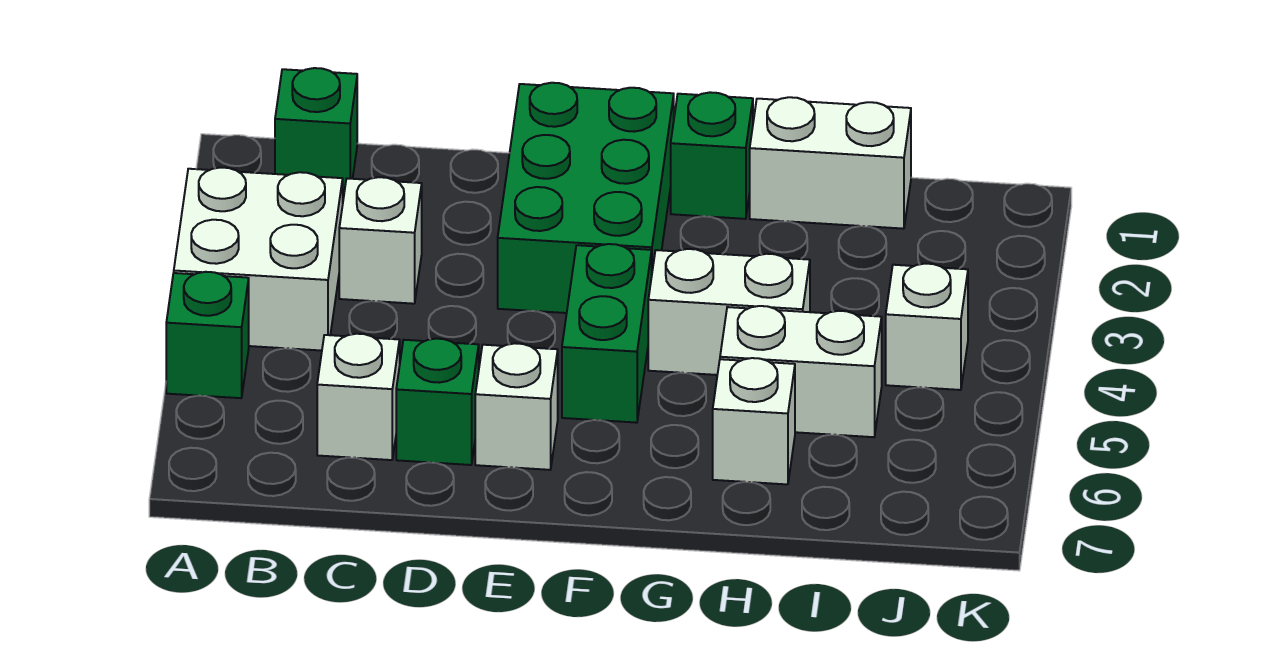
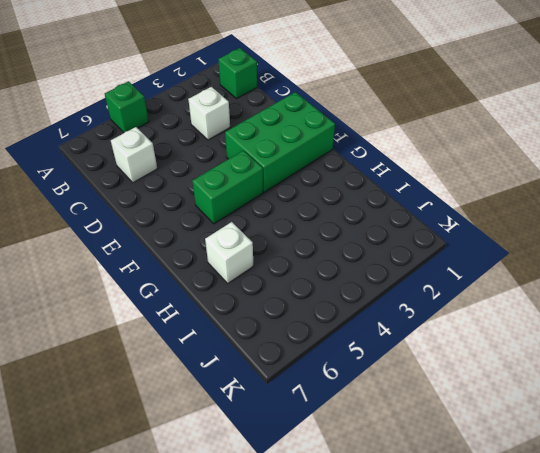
none -> white brick A3:B4 level 1
none -> green brick D6 level 1
none -> white brick E6 level 1

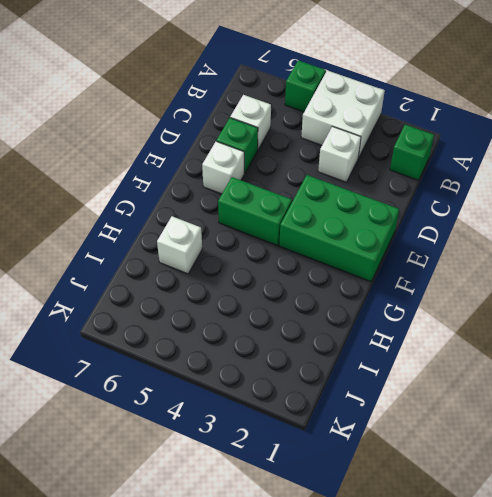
none -> green brick G1 level 1
none -> white brick G4:H4 level 1
none -> white brick H1:I1 level 1

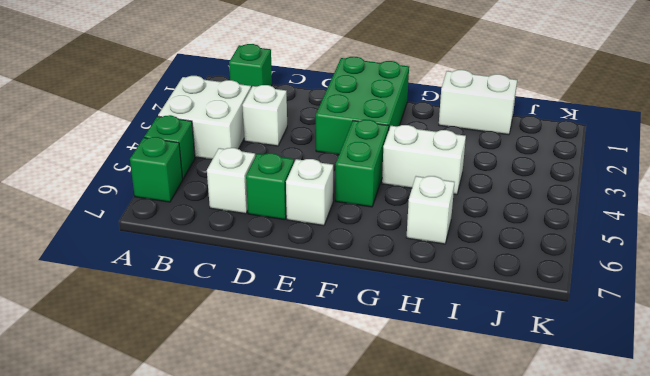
green brick A6 level 1 -> green brick G1 level 1
none -> white brick H5:I5 level 1
none -> white brick J4 level 1

